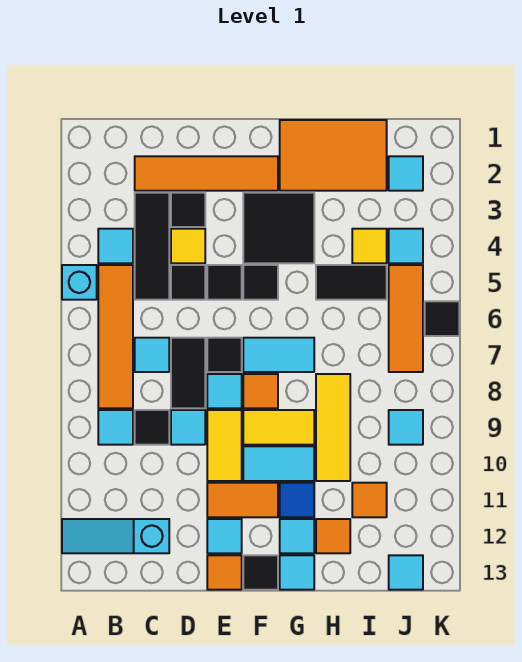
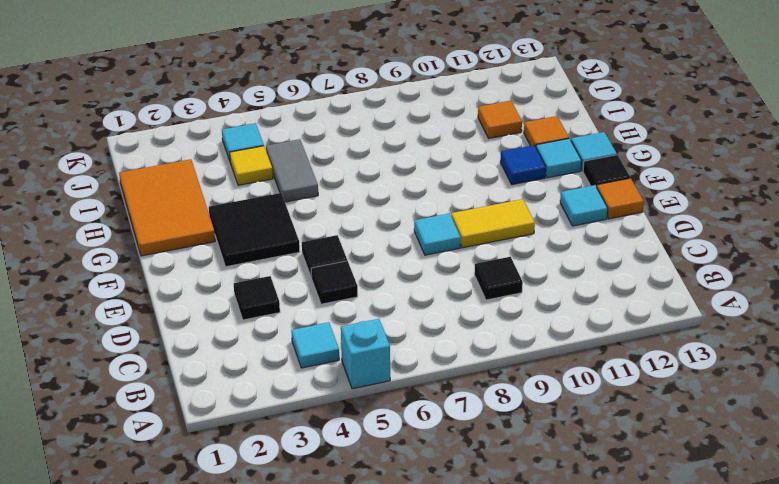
grey tile H5:I5 level 1 -> black tile H5:I5 level 1
none -> cyan slope A12:C12 level 1 top C
none -> orange tile B5:B8 level 1
none -> cyan tile B9 level 1
none -> orange tile C2:F2 level 1

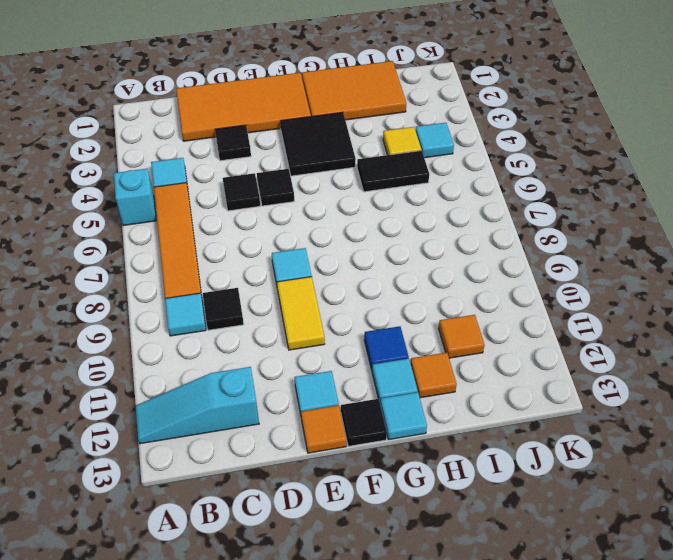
orange tile C1:F2 level 1 -> orange tile C2:F2 level 1
none -> black tile C3:C5 level 1
none -> cyan tile C7 level 1
none -> yellow tile D4 level 1
none -> black tile D7:D8 level 1

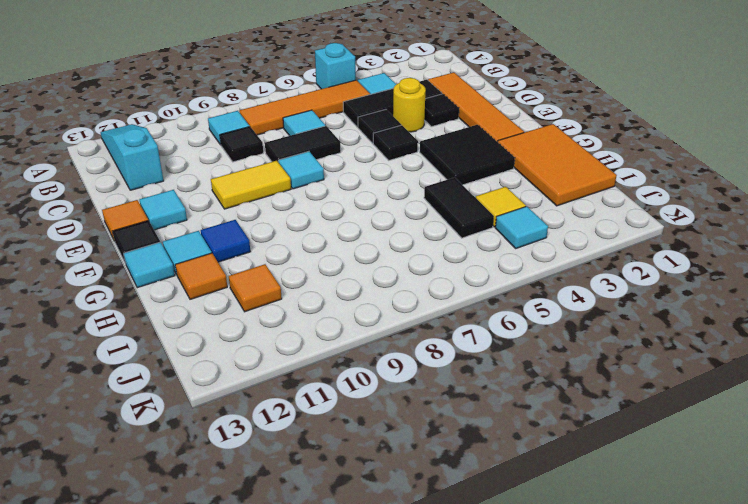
yellow round brick D4 level 1 -> yellow tile D4 level 1
none -> cyan tile D9 level 1
none -> black tile E7 level 1
none -> orange tile E11:F11 level 1
none -> black tile F5 level 1

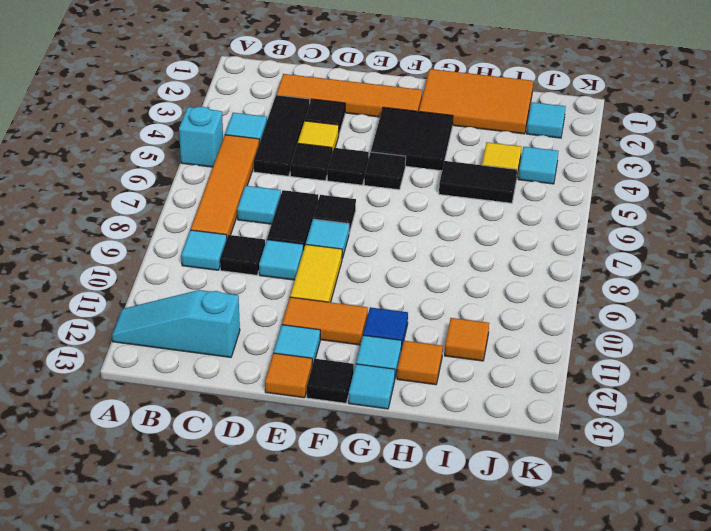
none -> cyan tile F7:G7 level 1
none -> orange tile F8 level 1
none -> yellow tile F9:G9 level 1
none -> cyan tile F10:G10 level 1

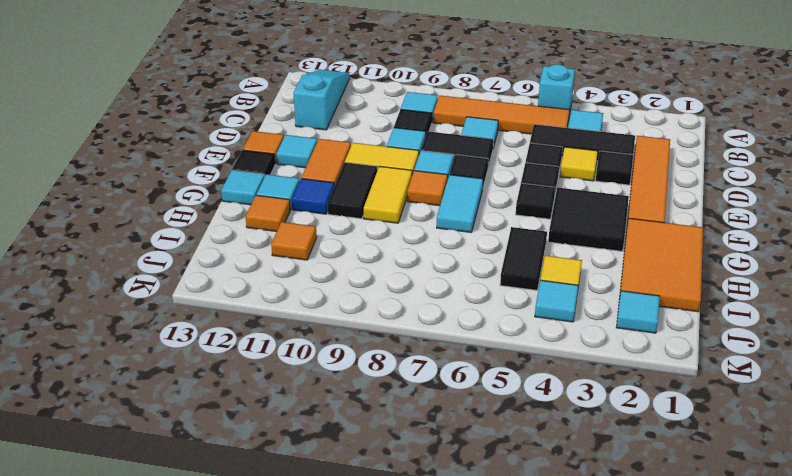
black tile F10:G10 level 1 -> cyan tile F10:G10 level 1
none -> yellow tile H8:H10 level 1
none -> orange tile J5:J7 level 1
none -> cyan tile J9 level 1
none -> cyan tile J13 level 1

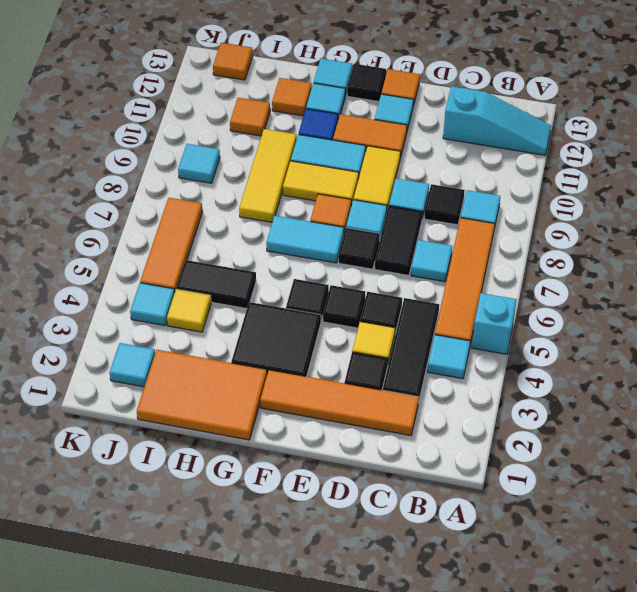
orange tile J13 level 1 -> cyan tile J13 level 1
none -> black tile K6 level 1

